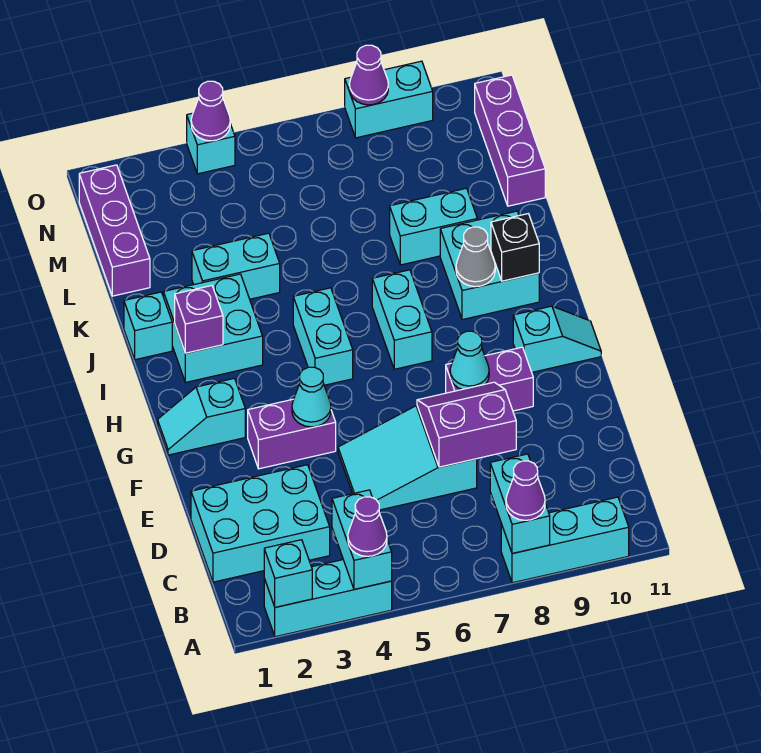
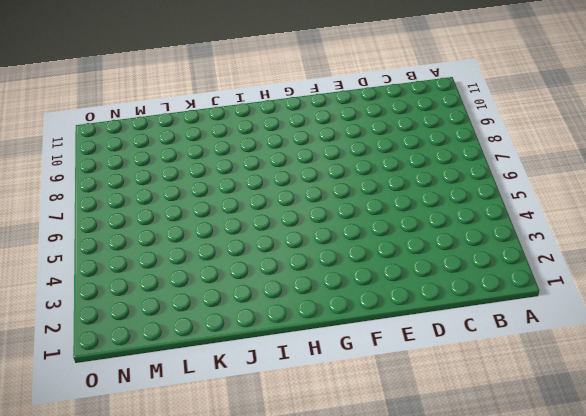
none -> cyan brick A2:A4 level 1
none -> cyan brick A8:A10 level 1
none -> cyan brick C1:D3 level 1
none -> cyan slope D5:E7 level 1 top 7

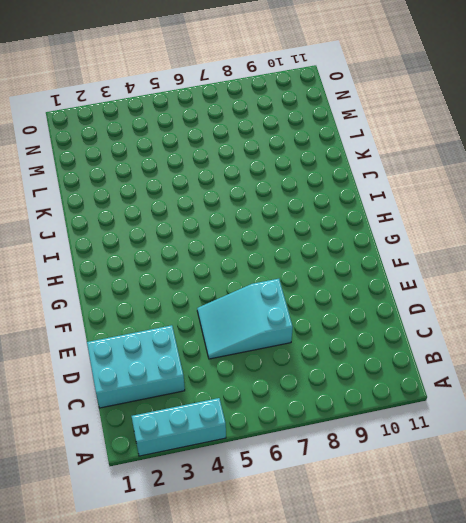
none -> cyan brick A8:A10 level 1
none -> purple brick F3:F4 level 1
none -> purple brick F8:F9 level 1
none -> cyan slope G1:G2 level 1 top 2

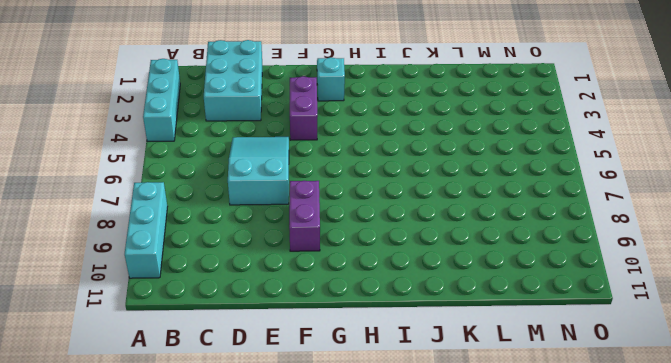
none -> cyan slope G10:G11 level 1 top 10
none -> cyan brick H5:I5 level 1
none -> cyan brick H7:I7 level 1
none -> cyan brick I2:J3 level 1

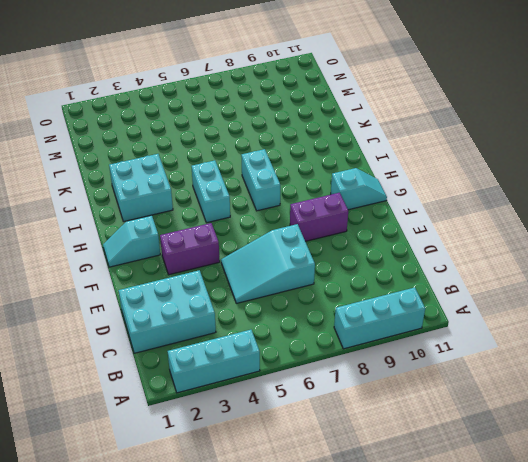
none -> cyan brick I9:J10 level 1
none -> cyan brick J1 level 1
none -> cyan brick K3:K4 level 1
none -> cyan brick K8:K9 level 1

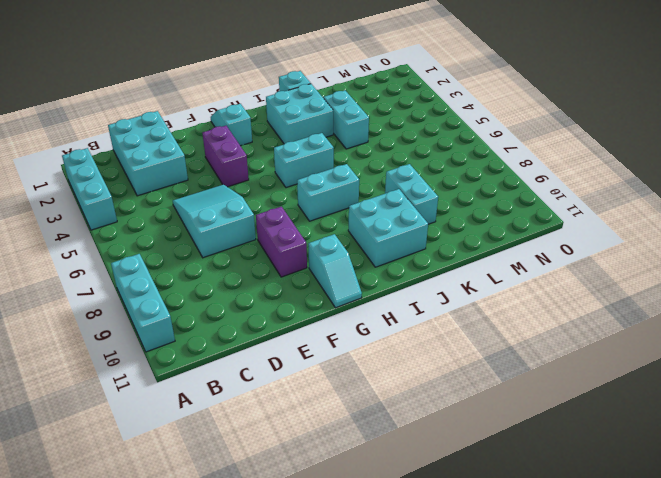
none -> purple brick L1:N1 level 1
none -> purple brick L11:N11 level 1
none -> cyan brick O4 level 1
none -> cyan brick O8:O9 level 1

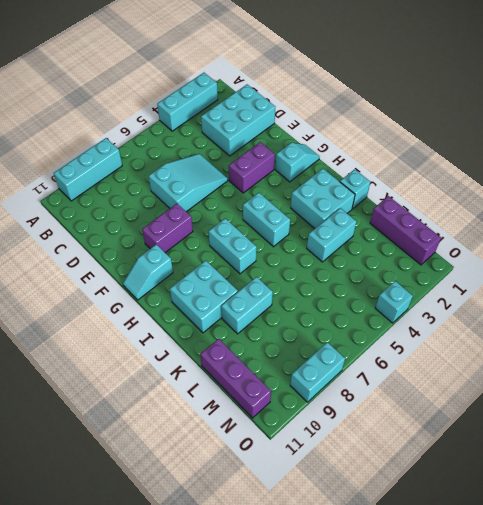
none -> cyan brick A2 level 2
none -> cyan brick A4:B4 level 2
none -> cyan brick A8:B8 level 2
none -> purple slope D7:E8 level 2 top D

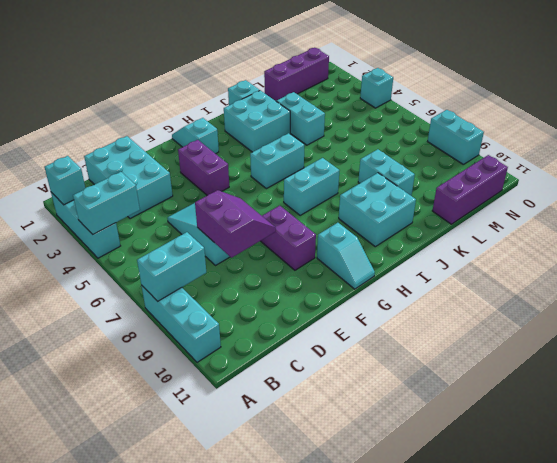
none -> cyan cone F4 level 2
none -> cyan cone F8 level 2
none -> purple brick I2 level 2
none -> grey cone I9 level 2

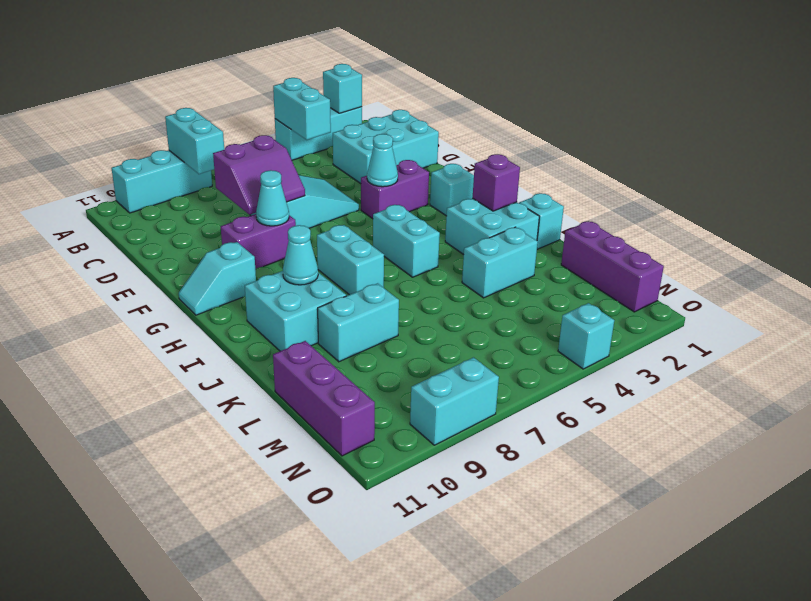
cyan cone I9 level 2 -> grey cone I9 level 2
none -> black brick I10 level 2
none -> purple cone O4 level 2
none -> purple cone O8 level 2
none -> purple cone A4 level 3

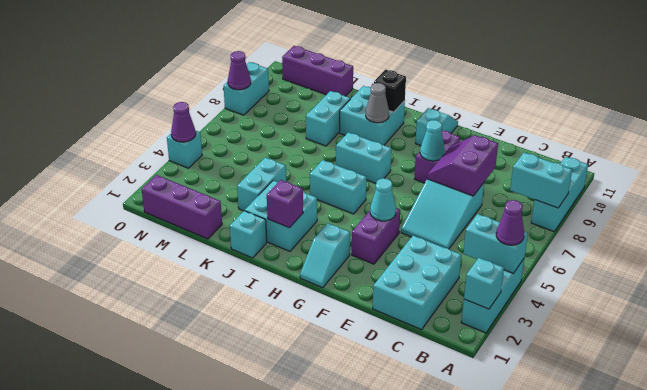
none -> purple cone A8 level 3

